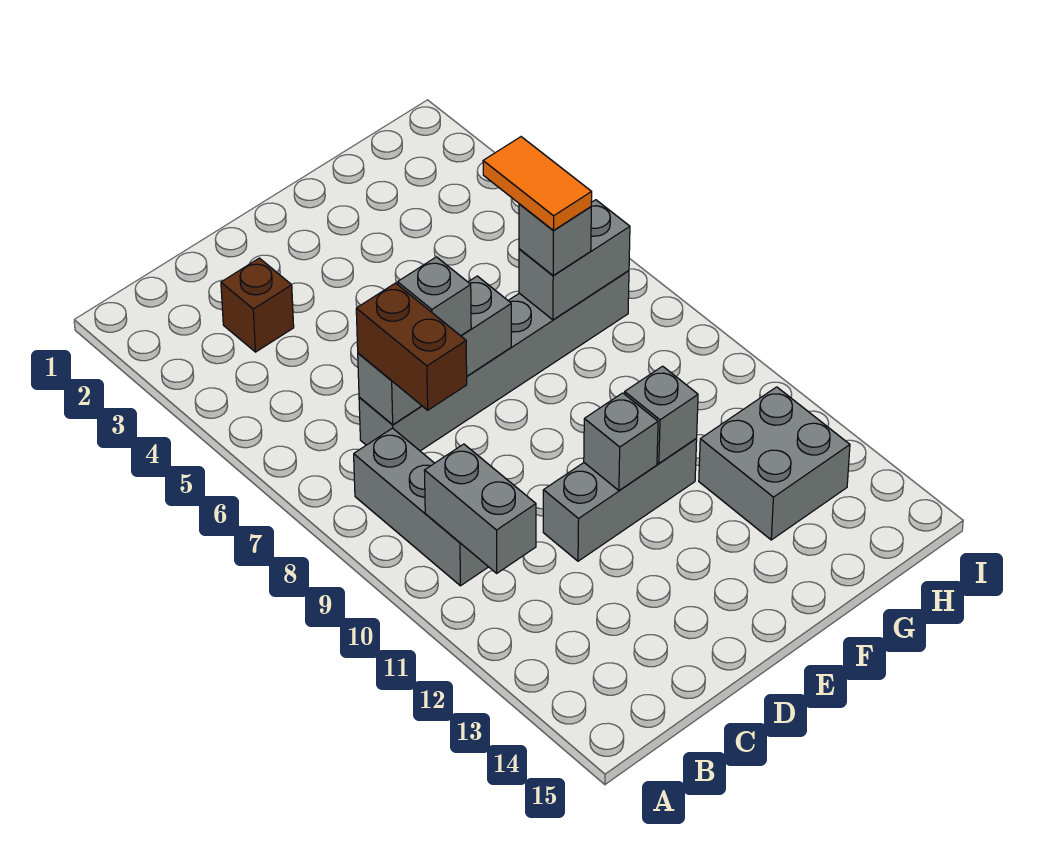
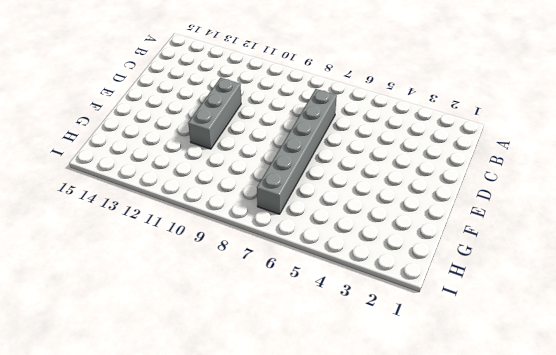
none -> grey brick B8:B10 level 1
none -> brown brick C3 level 1
none -> grey brick G12:H13 level 1

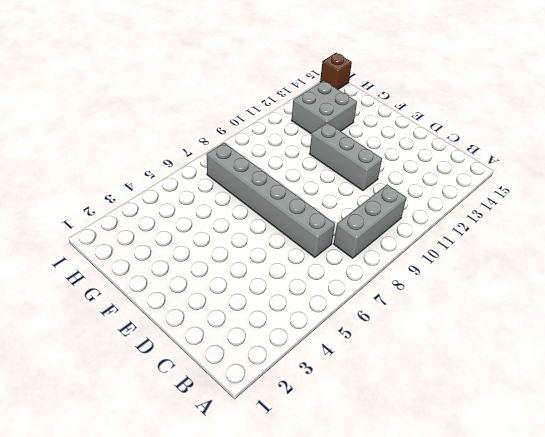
brown brick I15 level 1 -> brown brick C3 level 1
none -> grey brick B10:B11 level 2
none -> grey brick C7:E7 level 2
none -> grey brick E11 level 2

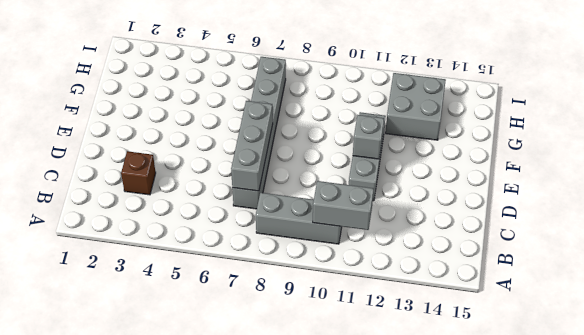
none -> grey brick F11 level 2
none -> grey brick G7:H7 level 2
none -> brown brick C7:C8 level 3

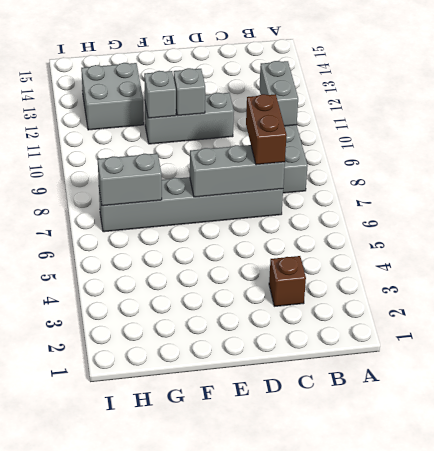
none -> grey brick D7 level 3
none -> grey brick G7 level 3
none -> orange tile G6:G7 level 4

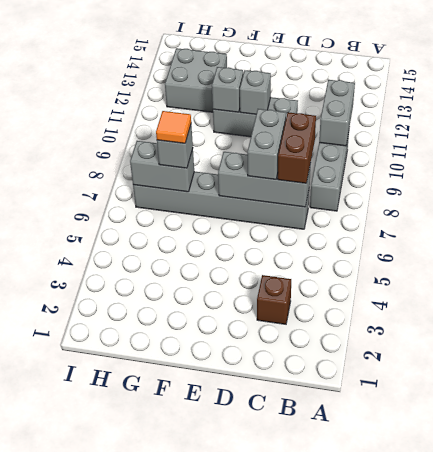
grey brick D7:D8 level 3 -> grey brick D7 level 3
orange tile G7 level 4 -> orange tile G6:G7 level 4

